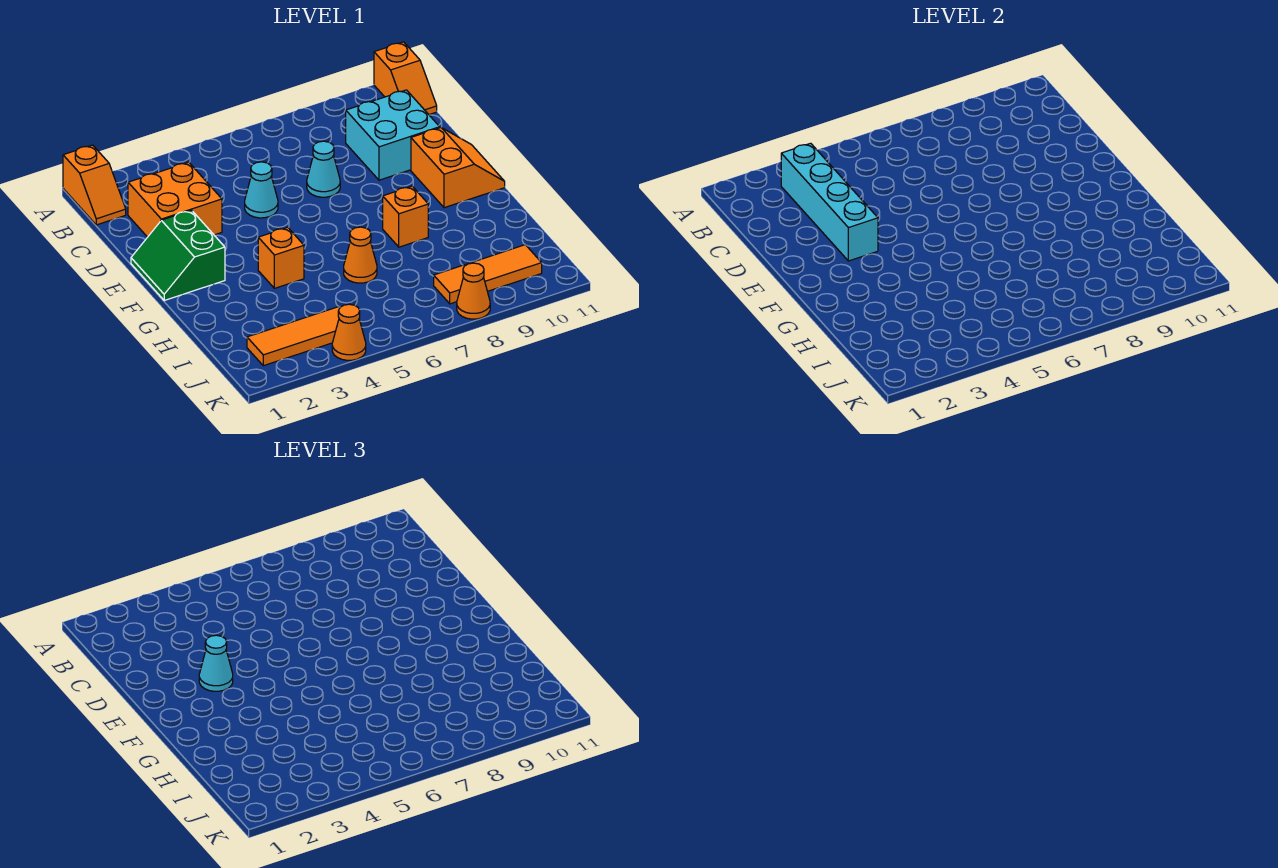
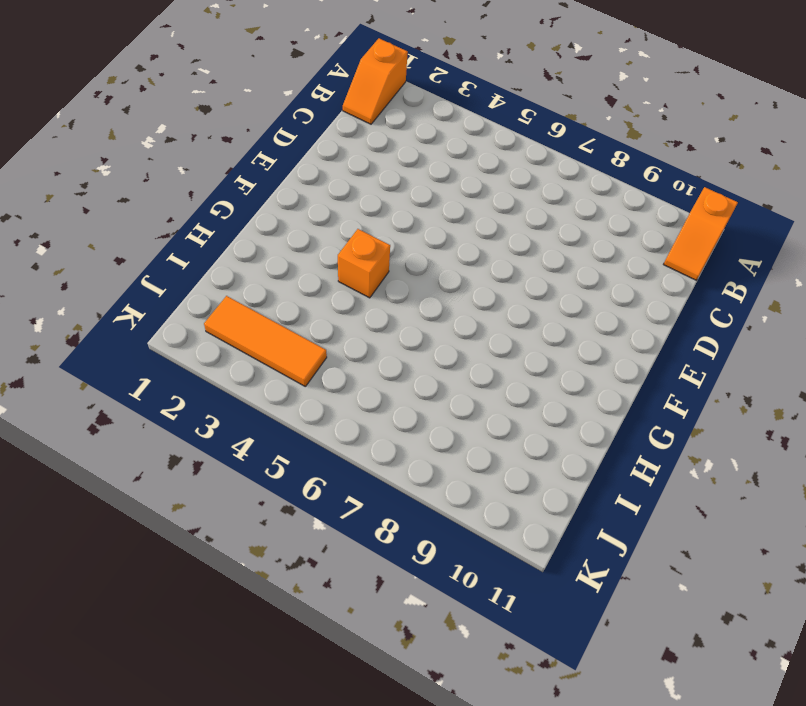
none -> orange brick C2:D3 level 1
none -> cyan brick C9:D10 level 1
none -> cyan cone D5 level 1

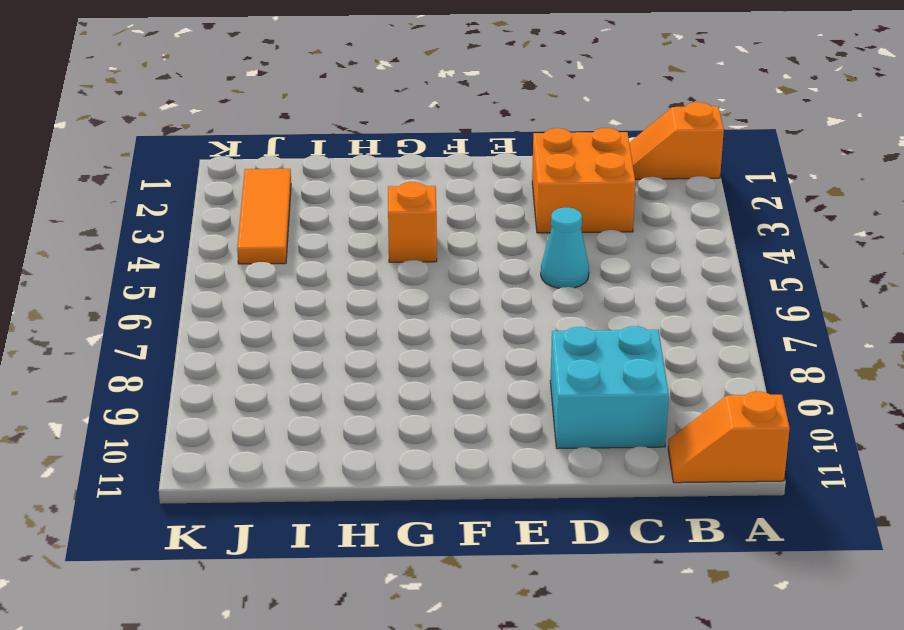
none -> cyan cone D7 level 1
none -> green slope E1:F2 level 1 top 2
none -> orange slope E10:F11 level 1 top 10

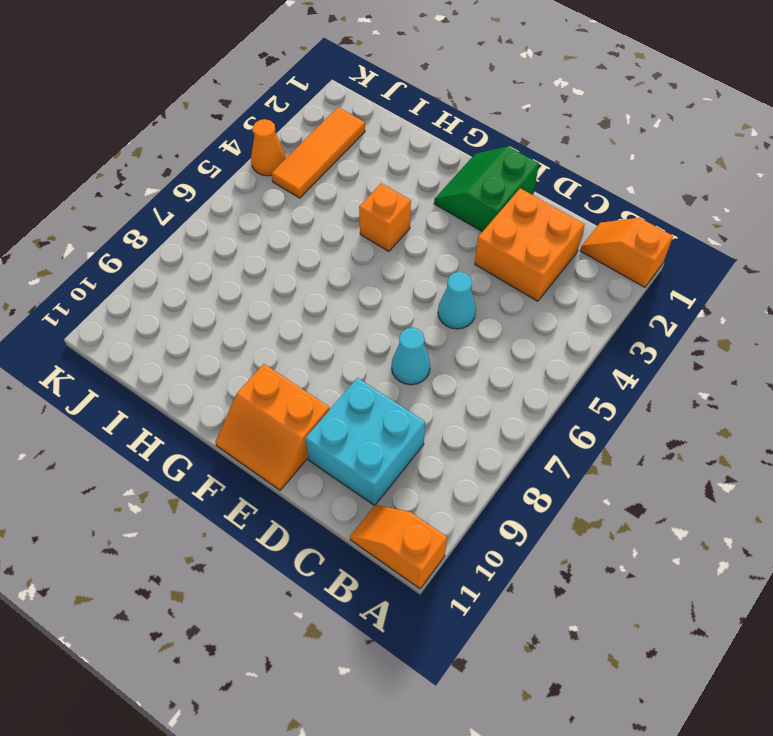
green slope E1:F2 level 1 top E -> green slope E1:F2 level 1 top 2
none -> orange brick G8 level 1
none -> orange cone H6 level 1
none -> orange tile J8:J10 level 1

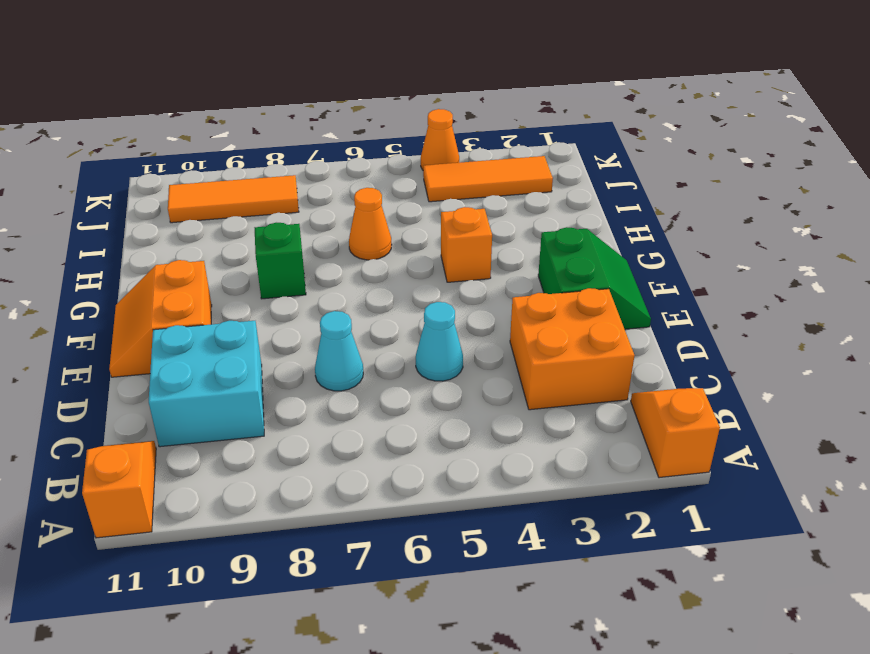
green brick G8 level 1 -> orange brick G8 level 1
none -> orange cone K8 level 1
none -> cyan brick B3:E3 level 2
none -> cyan cone E3 level 3

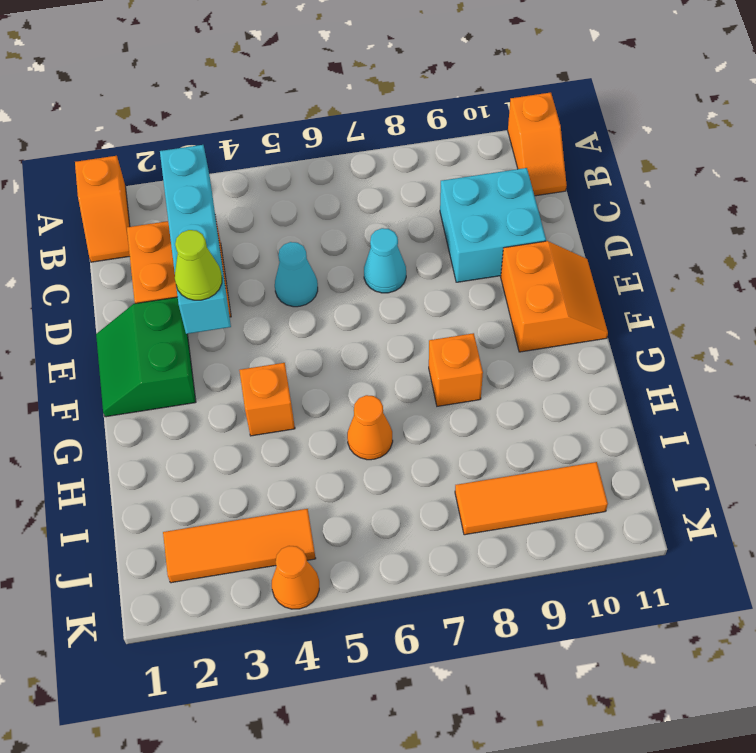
lime cone E3 level 3 -> cyan cone E3 level 3
none -> orange cone K8 level 1

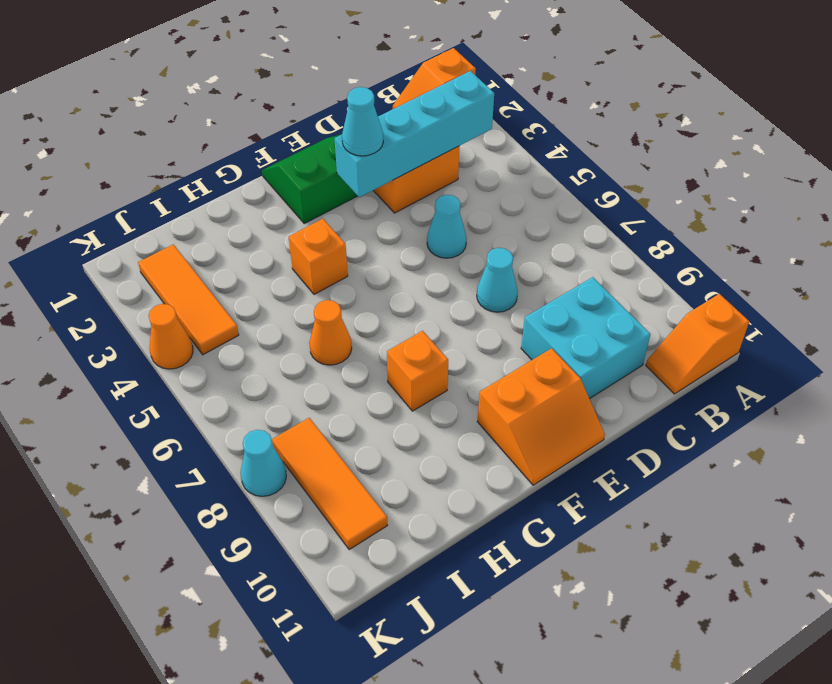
cyan cone K8 level 1 -> orange cone K8 level 1

